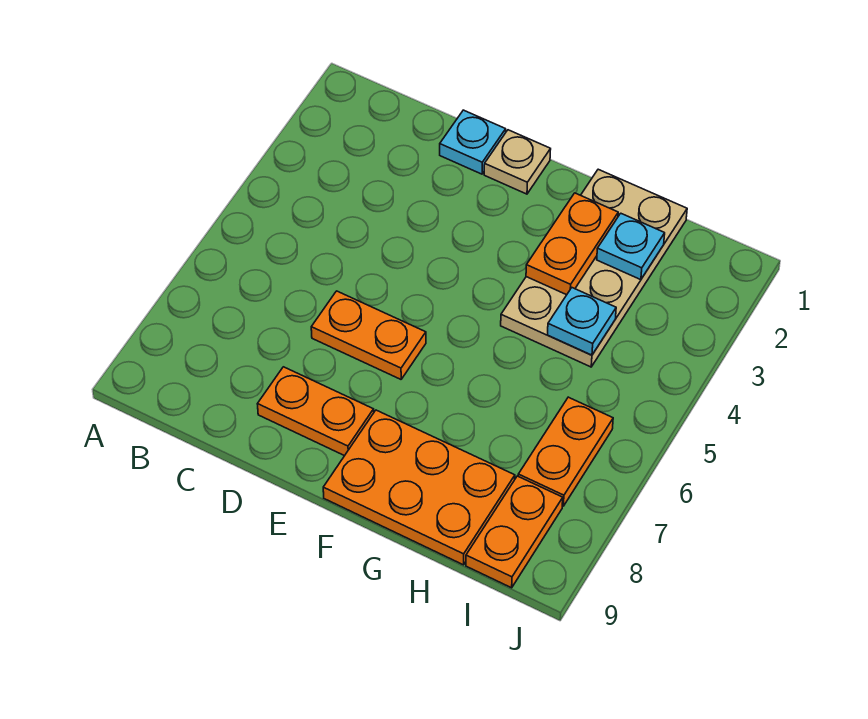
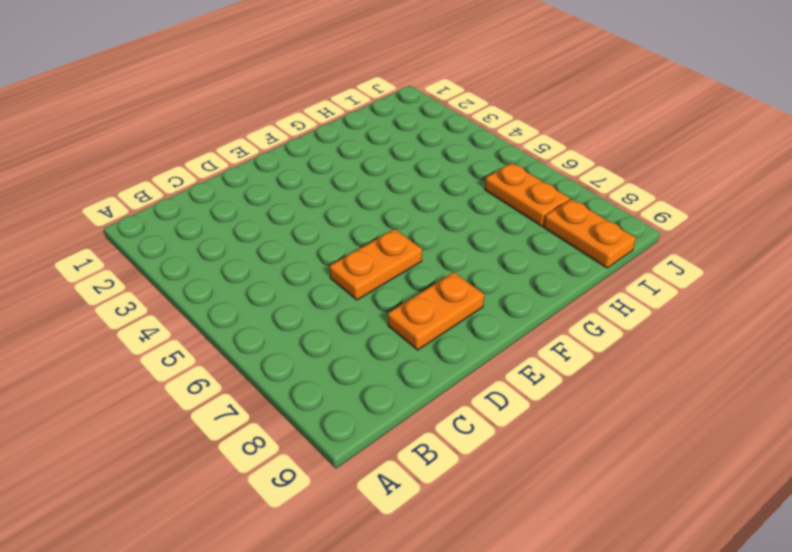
none -> cyan plate D1 level 1
none -> tan plate E1 level 1

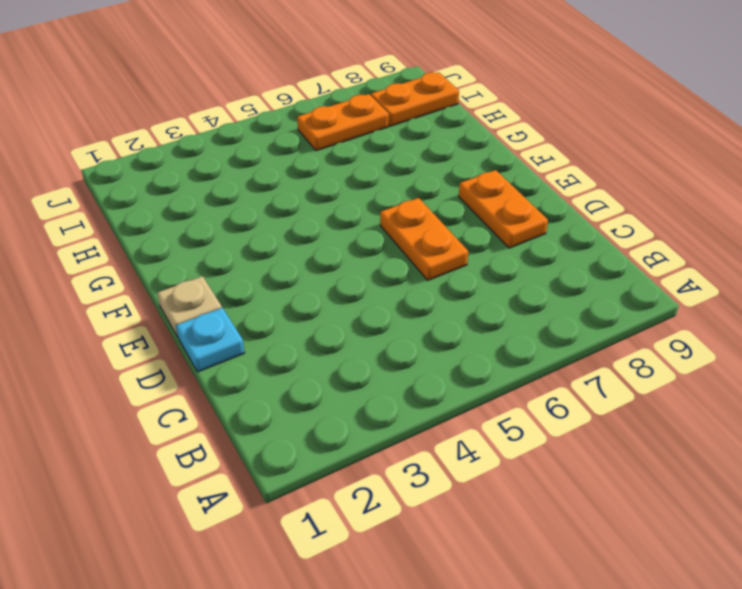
none -> orange plate F8:H9 level 1
none -> tan plate G1:H4 level 1

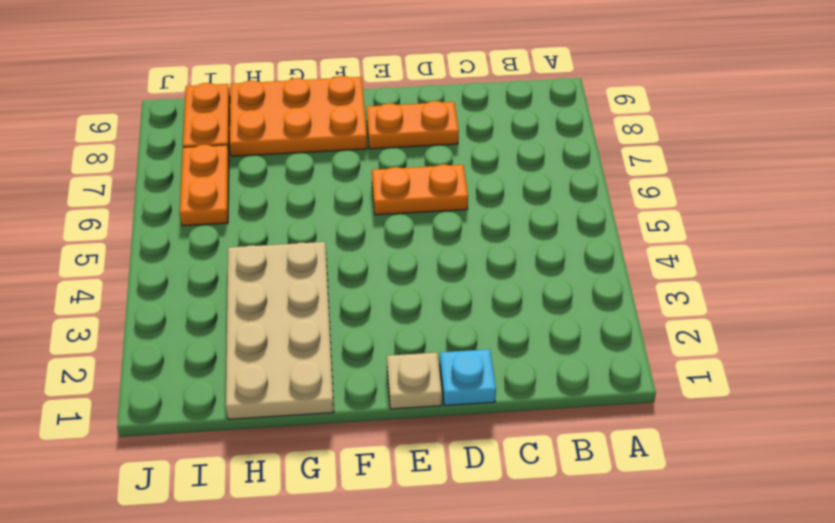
none -> orange plate G2:G3 level 2
none -> cyan plate H2 level 2

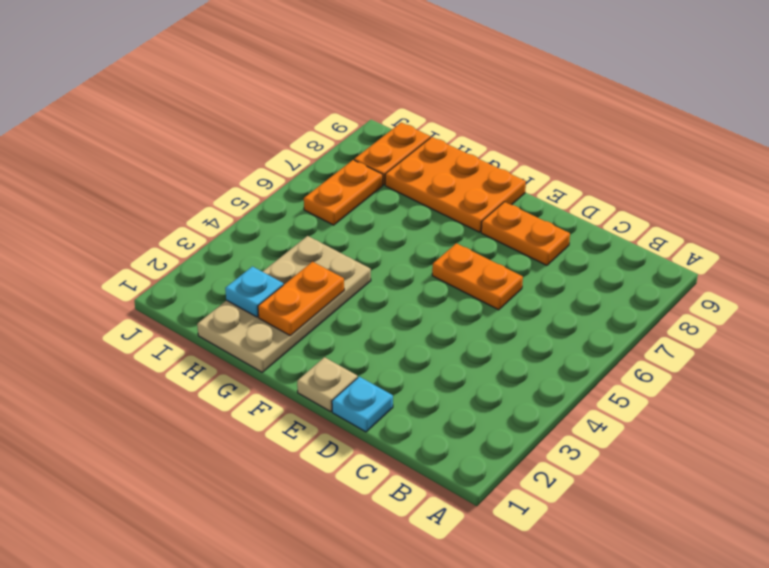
none -> cyan plate H4 level 2

